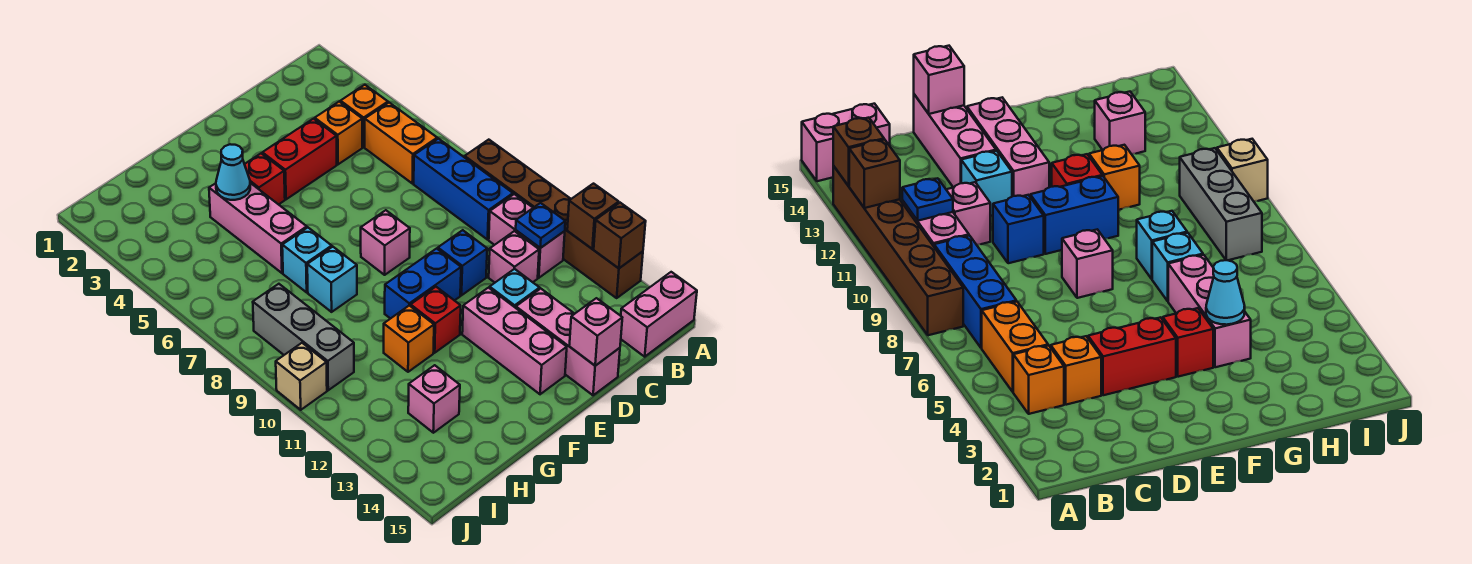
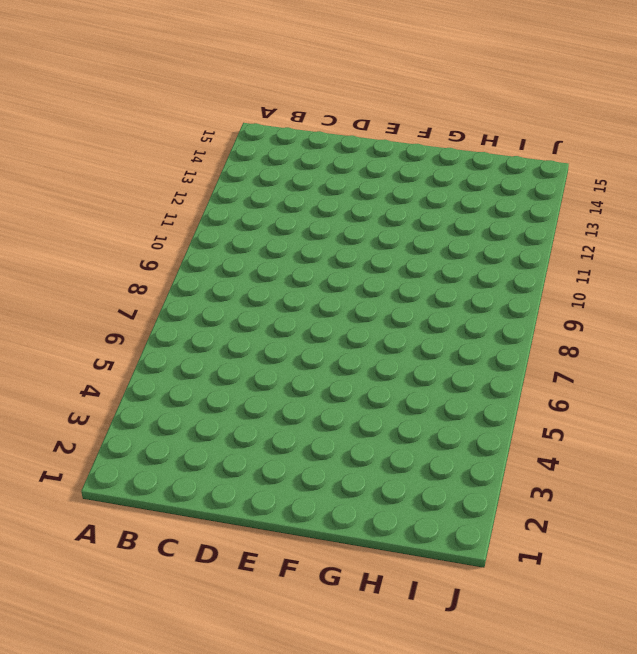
none -> brown brick A8:A13 level 1
none -> pink brick A15:B15 level 1
none -> orange brick B4 level 1

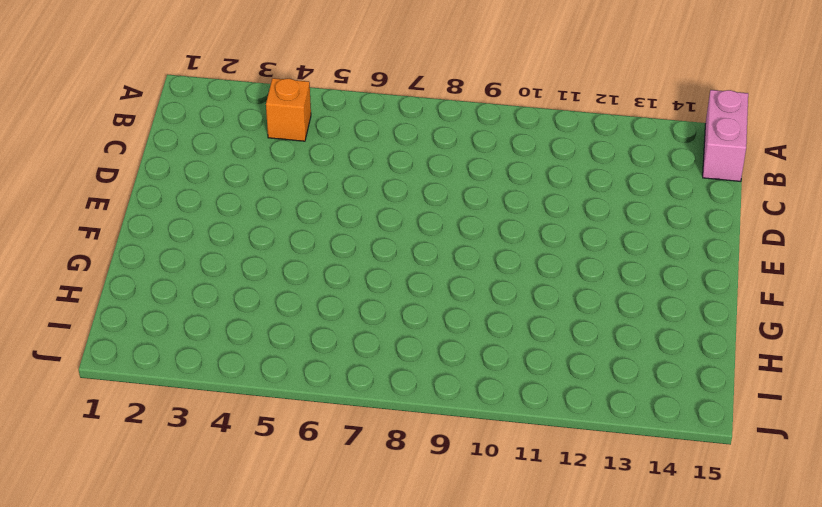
none -> brown brick A8:A13 level 1
none -> orange brick B5:B6 level 1
none -> blue brick B7:B9 level 1

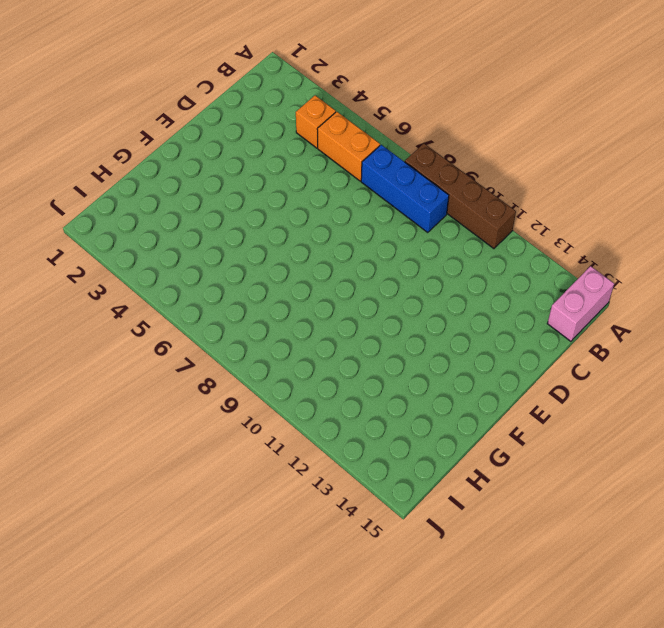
brown brick A8:A11 level 1 -> brown brick A8:A13 level 1
none -> pink brick B10:B11 level 1
none -> orange brick C4 level 1
none -> pink brick C11 level 1

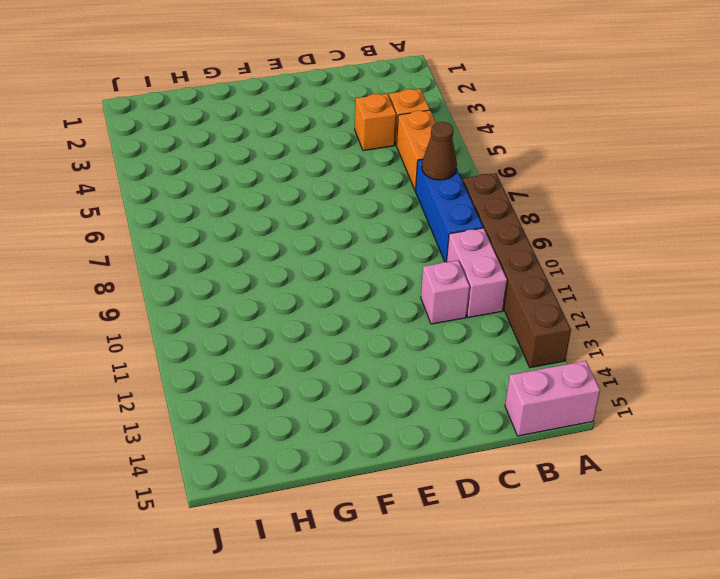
brown cone B7 level 2 -> none
none -> red brick D4:E4 level 1
none -> blue brick D10 level 1
none -> cyan brick D12 level 1

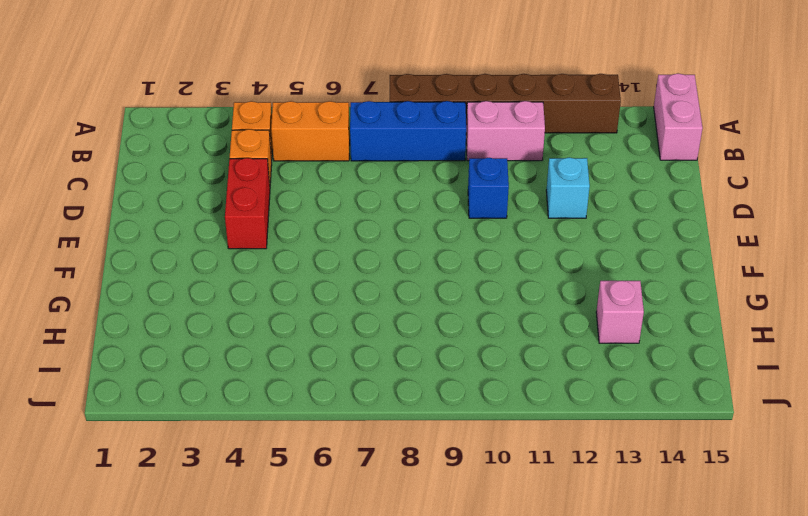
none -> pink brick C11 level 1
none -> pink brick D13:D15 level 1
none -> pink brick E8 level 1

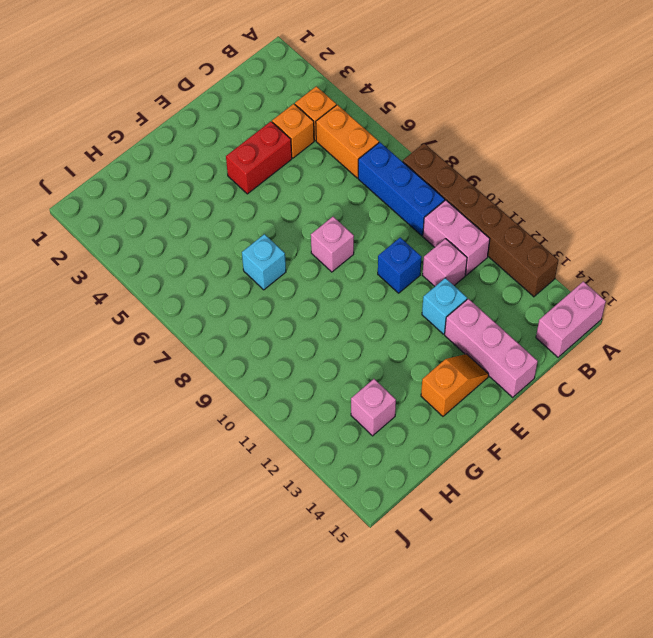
orange slope E14:F14 level 1 top F -> pink brick E12:E14 level 1
none -> blue brick E10:F10 level 1
none -> red brick F4 level 1
none -> red brick F11 level 1

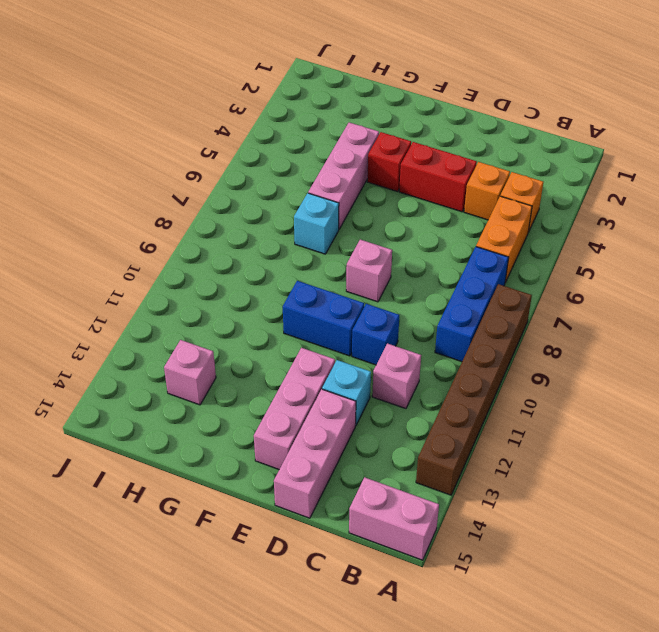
none -> pink brick B10:B11 level 1
none -> red brick F11 level 1
none -> cyan brick G8 level 1

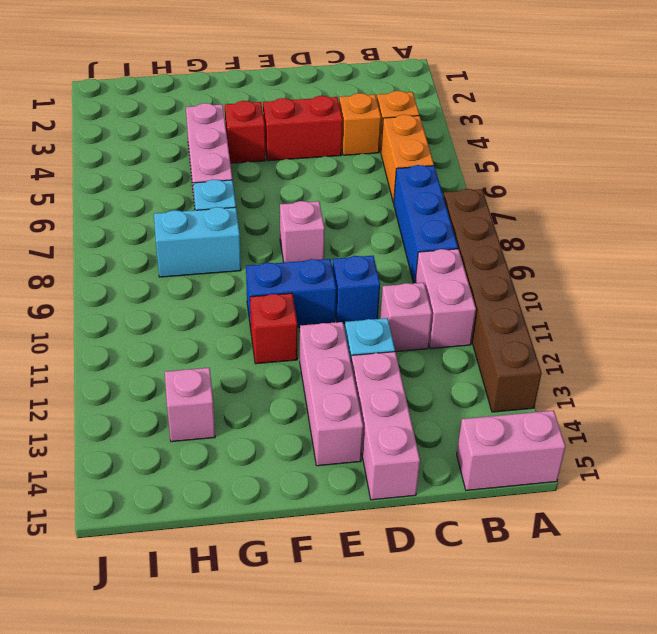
cyan brick G8:H8 level 1 -> cyan brick G8 level 1
none -> orange brick G11 level 1
none -> grey brick I8:I10 level 1
none -> tan brick J10 level 1

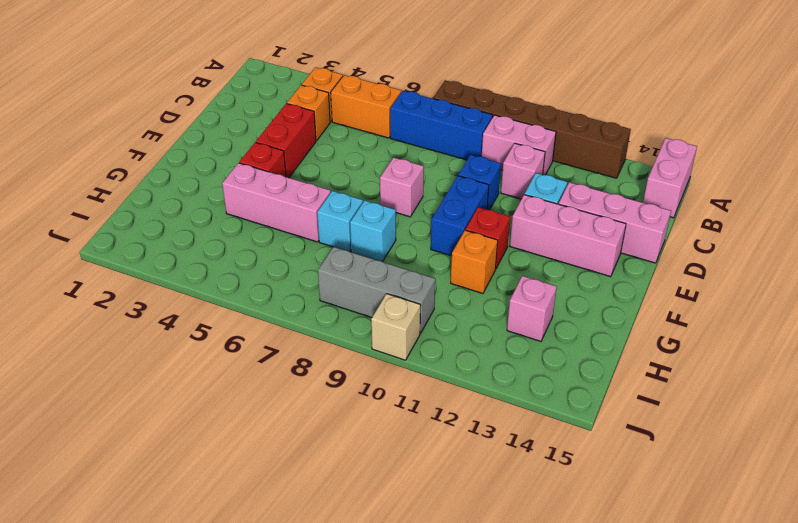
none -> brown brick A12 level 2
none -> brown brick A13 level 2
none -> blue plate B11 level 2

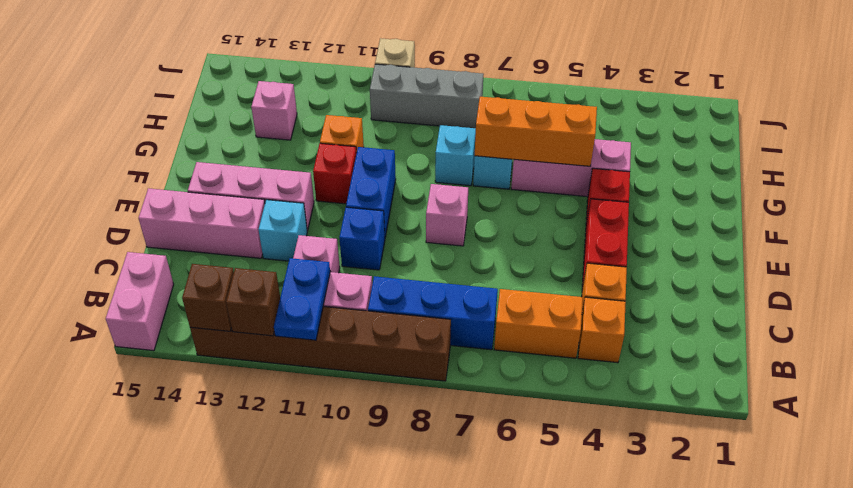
blue plate A11:B11 level 2 -> blue plate B11 level 2
orange brick G5:G7 level 2 -> none
none -> pink brick D15 level 2
none -> cyan cone G4 level 2

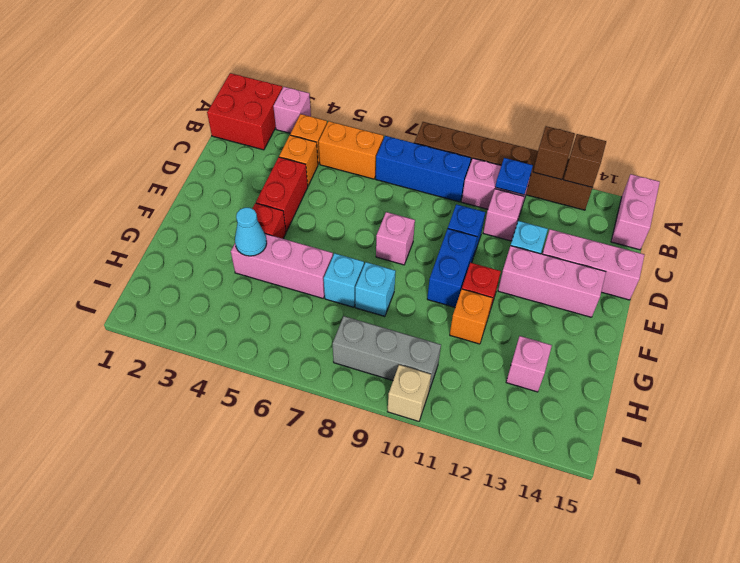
red brick A1:B2 level 1 -> none
pink brick A3 level 1 -> pink brick D15 level 2

